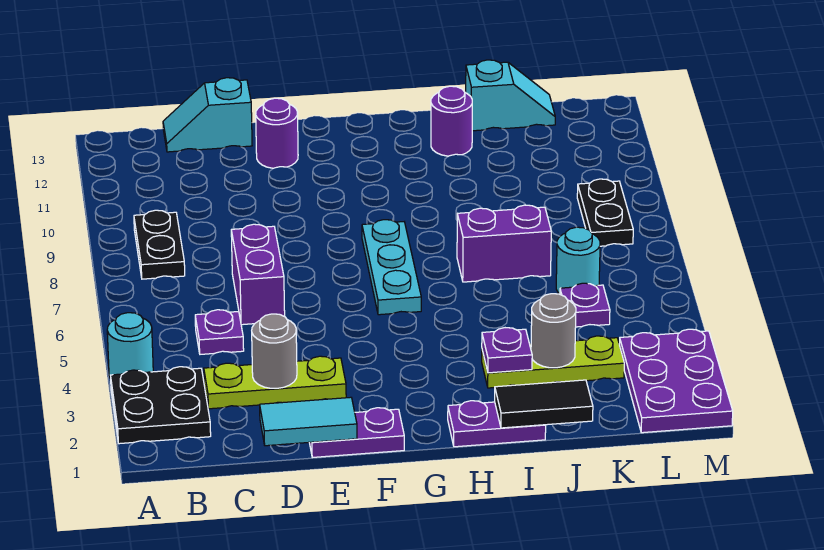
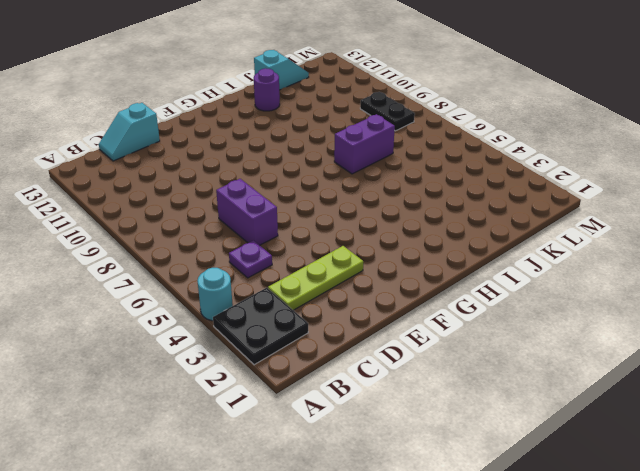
none -> black plate B8:B9 level 1
none -> purple plate E1:F1 level 1
none -> purple round brick E12 level 1

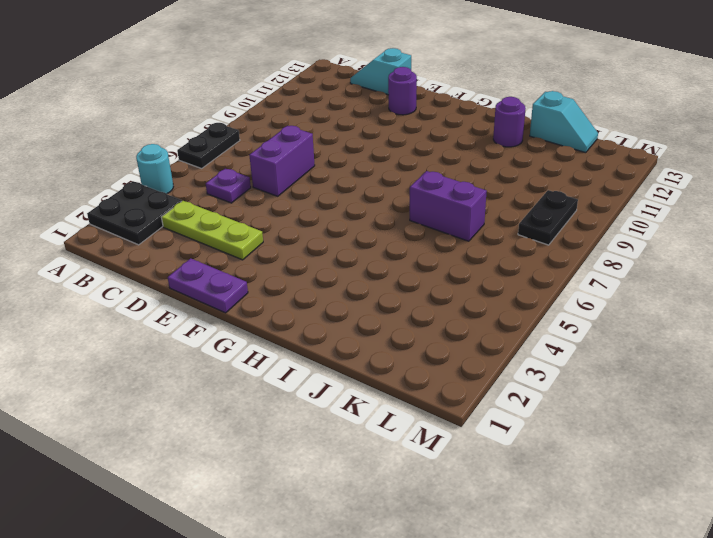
black plate A6:A7 level 1 -> black plate B8:B9 level 1
none -> cyan plate G6:G8 level 1
none -> purple plate H1:I1 level 1
none -> lime plate I3:K3 level 1

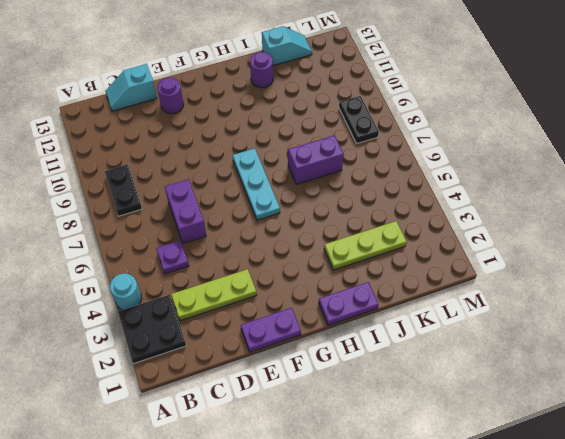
none -> purple plate K5 level 1
none -> cyan round brick K6 level 1
none -> purple plate L1:M3 level 1

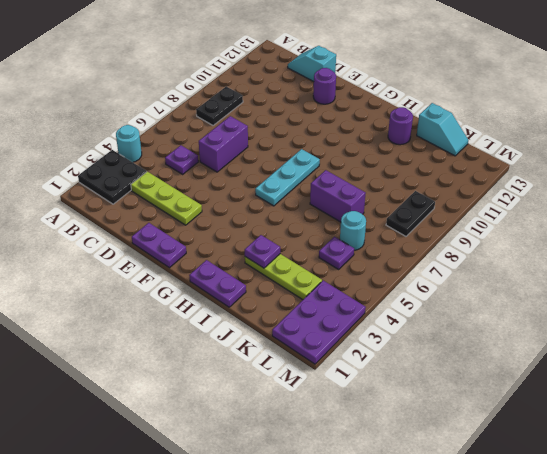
none -> cyan tile D1:E1 level 2
none -> grey round brick D3 level 2
none -> black tile I1:J1 level 2

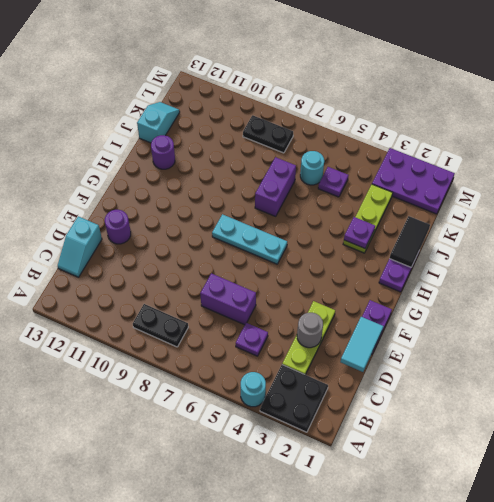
none -> grey round brick J3 level 2

